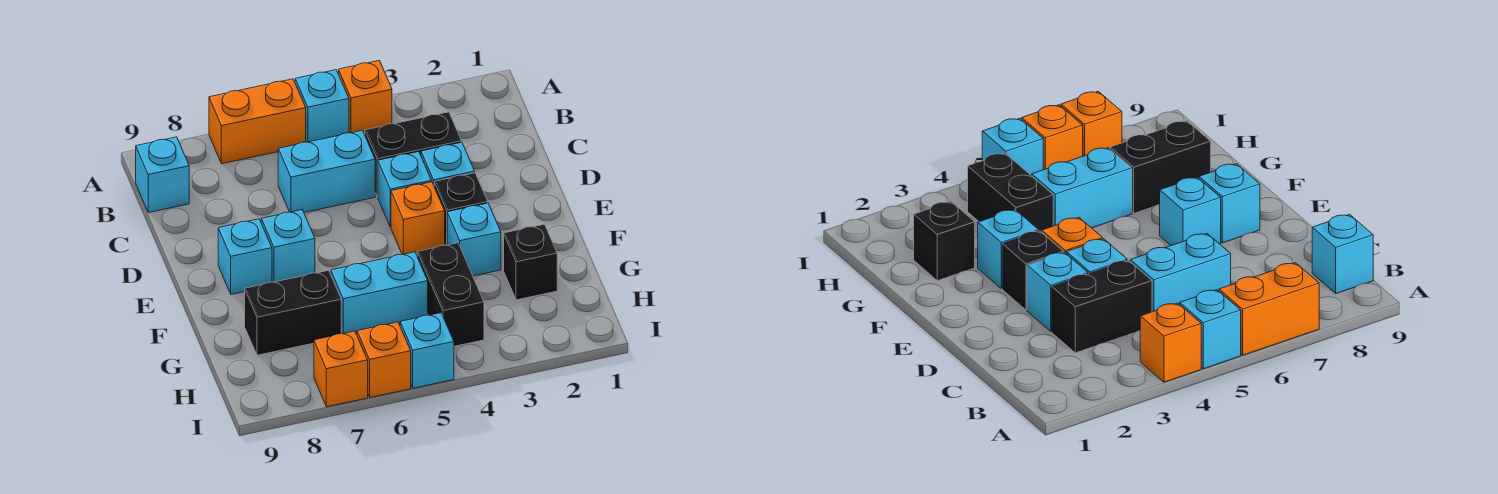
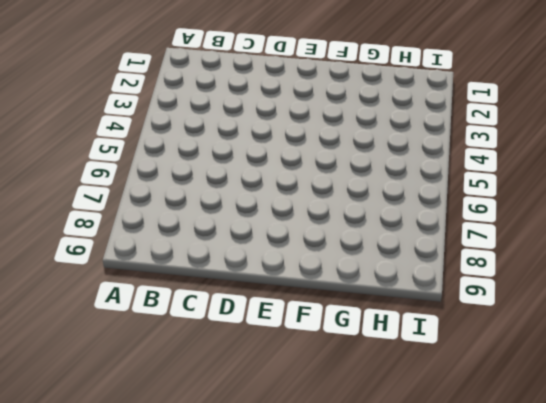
none -> orange brick A4 level 1
none -> cyan brick A5 level 1
none -> orange brick A6:A7 level 1

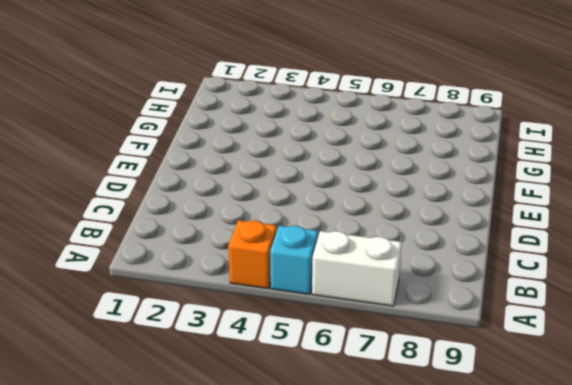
white brick A6:A7 level 1 -> orange brick A6:A7 level 1
none -> cyan brick B9 level 1
none -> black brick C3:C4 level 1
none -> cyan brick C5:C6 level 1

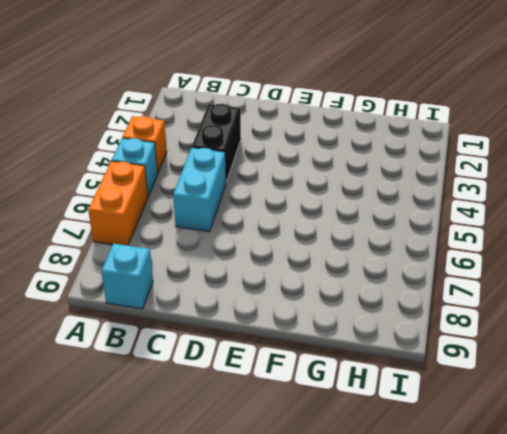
none -> cyan brick D3 level 1
none -> cyan brick D4 level 1
none -> black brick E3 level 1

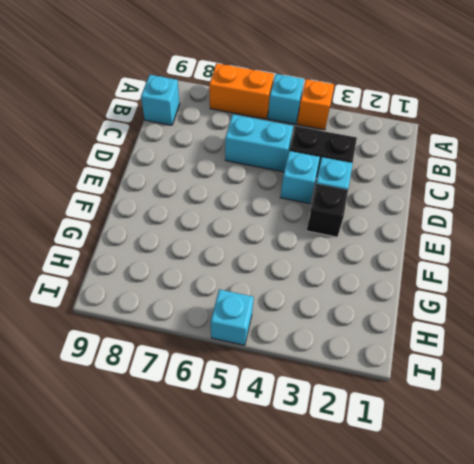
none -> orange brick E4 level 1
none -> cyan brick E7 level 1
none -> cyan brick E8 level 1

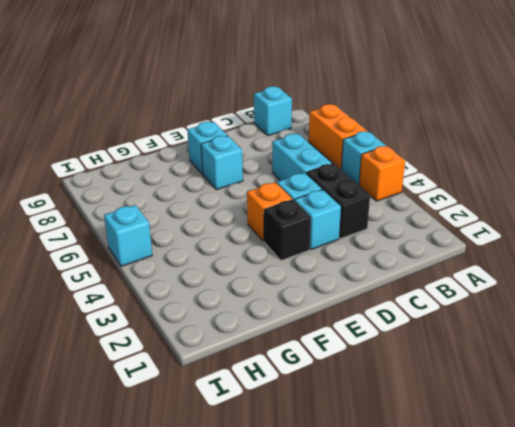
none -> cyan brick F3 level 1
none -> black brick G2 level 1
none -> black brick G4:H4 level 1

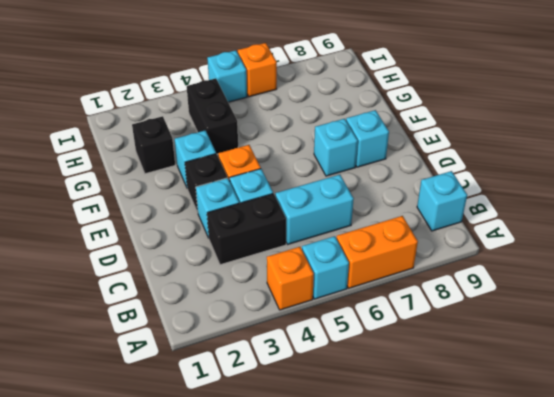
none -> cyan brick G5:G6 level 1
none -> black brick G7:G8 level 1
none -> orange brick I7 level 1

